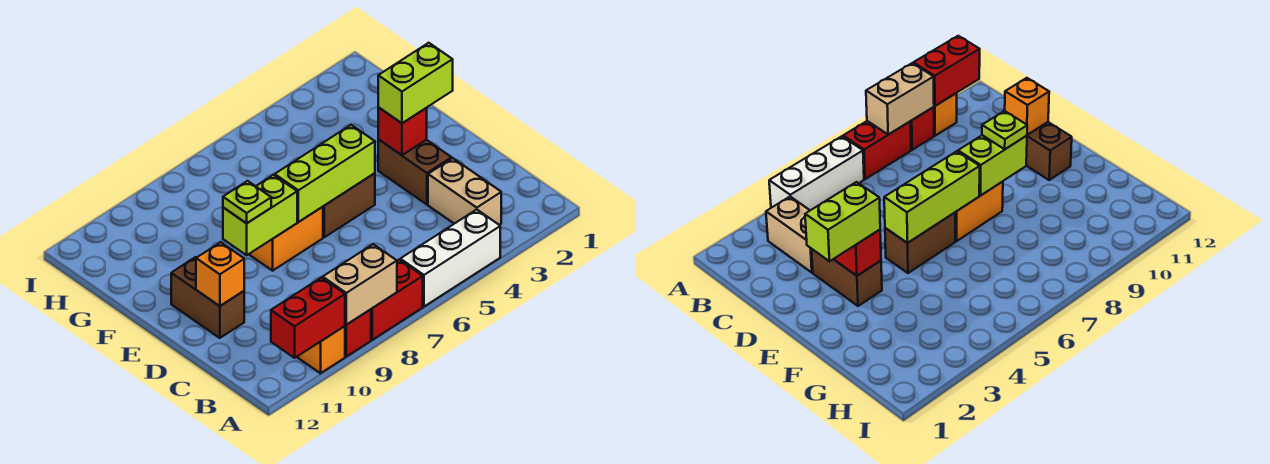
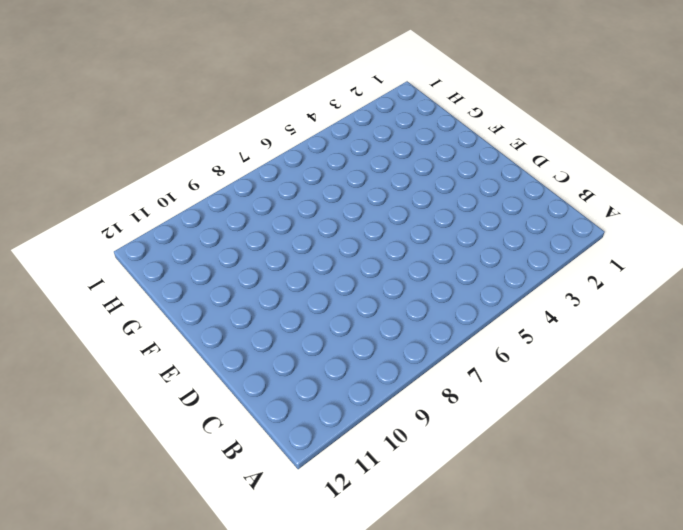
none -> white brick A4:A6 level 1
none -> red brick A7:A8 level 1
none -> red brick A9 level 1

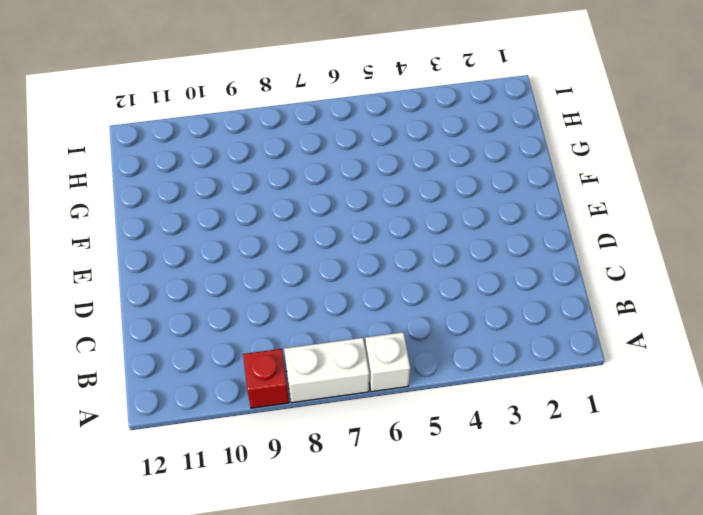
white brick A6 level 1 -> white brick A4:A6 level 1
white brick A7:A8 level 1 -> red brick A7:A8 level 1
none -> orange brick A10 level 1
none -> tan brick B3:C3 level 1
none -> brown brick D3:E3 level 1

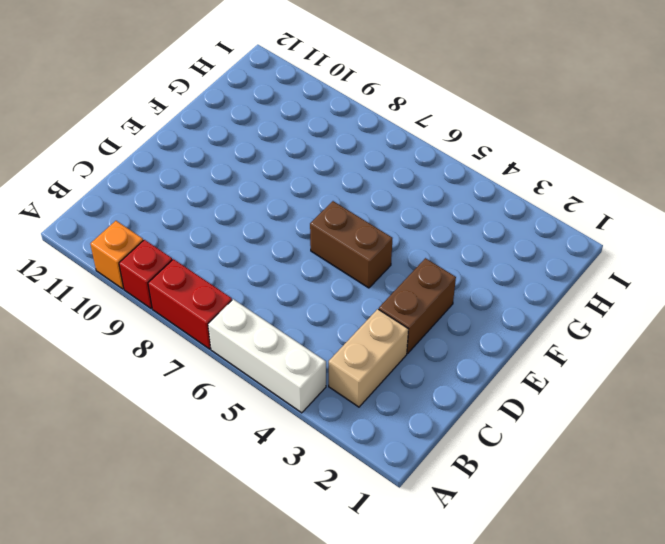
none -> brown brick D11:E11 level 1
none -> orange brick E7:E8 level 1
none -> tan brick A8:A9 level 2

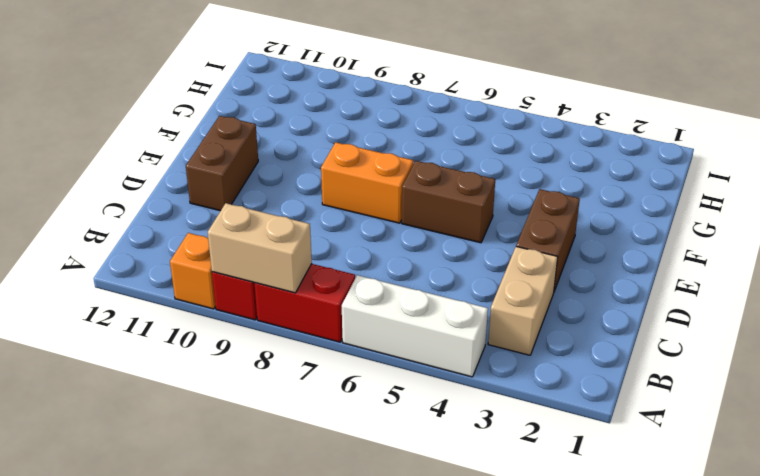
none -> red brick A10:A11 level 2
none -> orange brick D11 level 2
none -> red brick E3 level 2

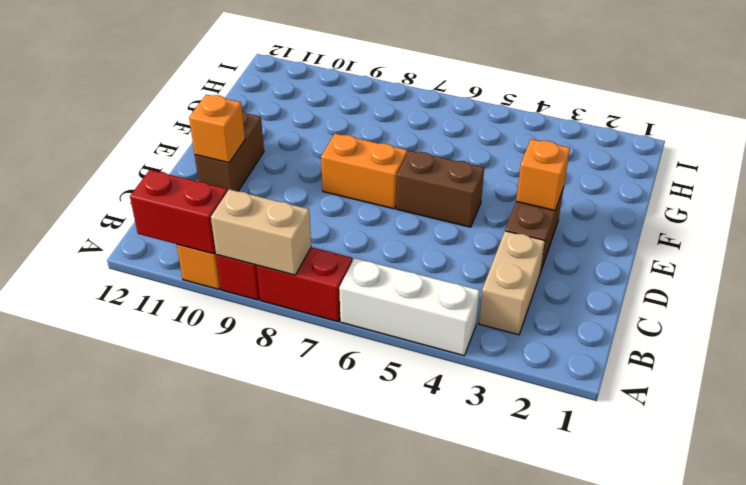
orange brick E3 level 2 -> red brick E3 level 2
none -> lime brick E5:E7 level 2
none -> lime brick E8:E9 level 2
none -> lime brick E2:E3 level 3

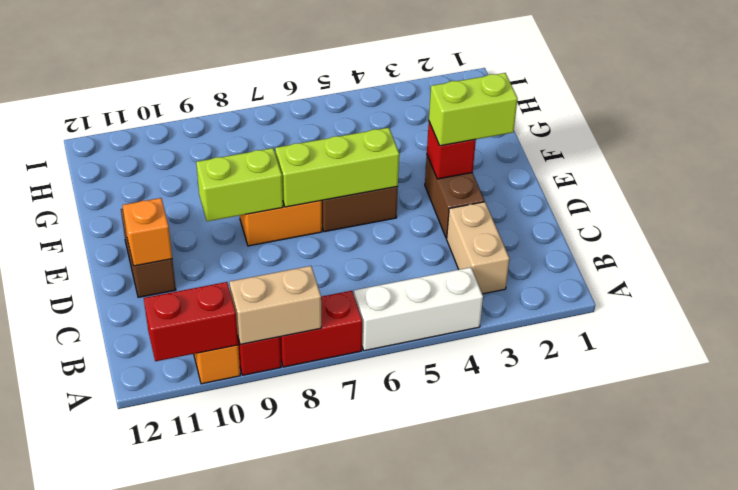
none -> lime plate E9 level 3

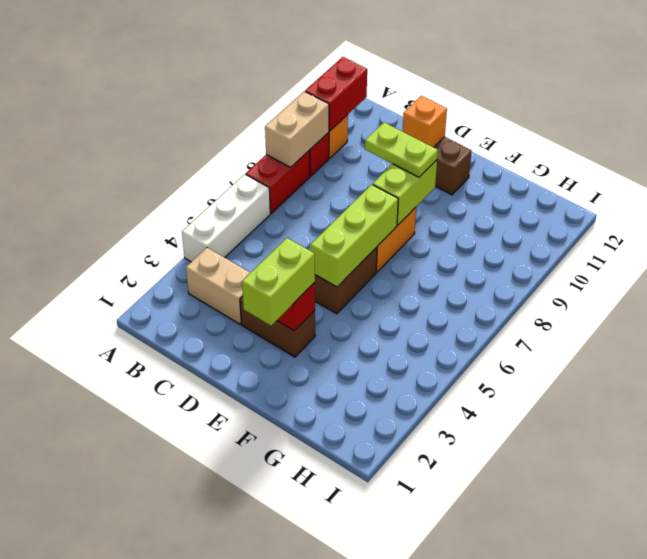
lime plate D9:E9 level 3 -> lime plate E9 level 3

